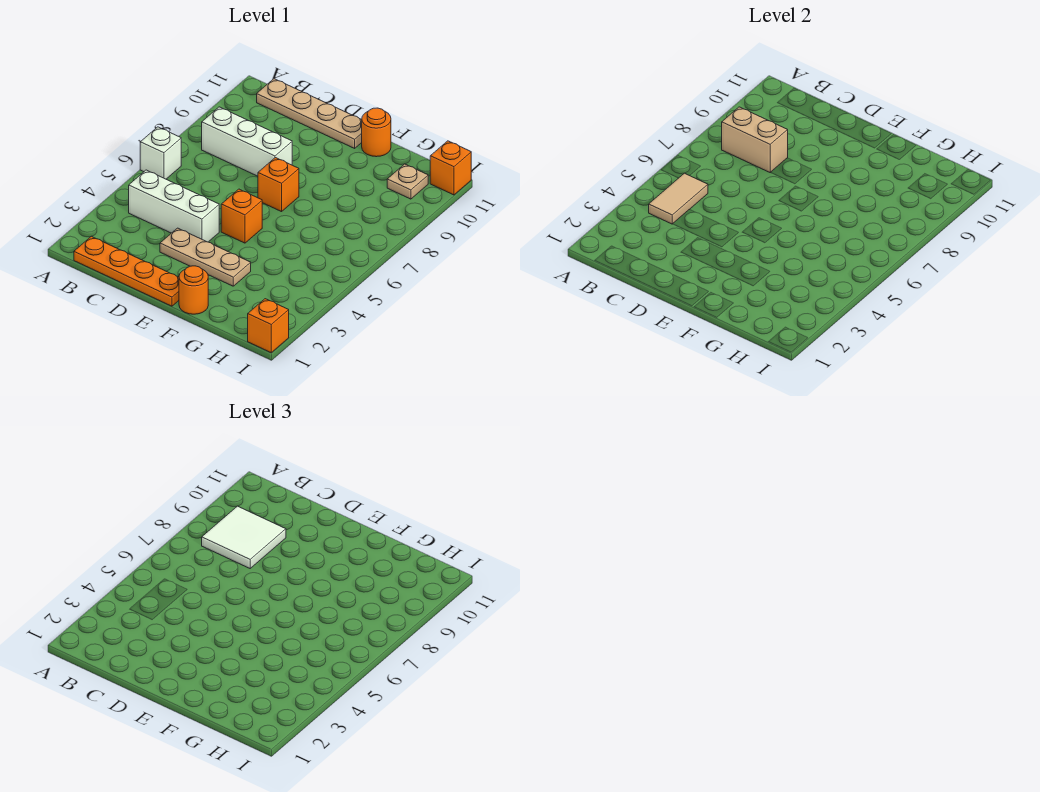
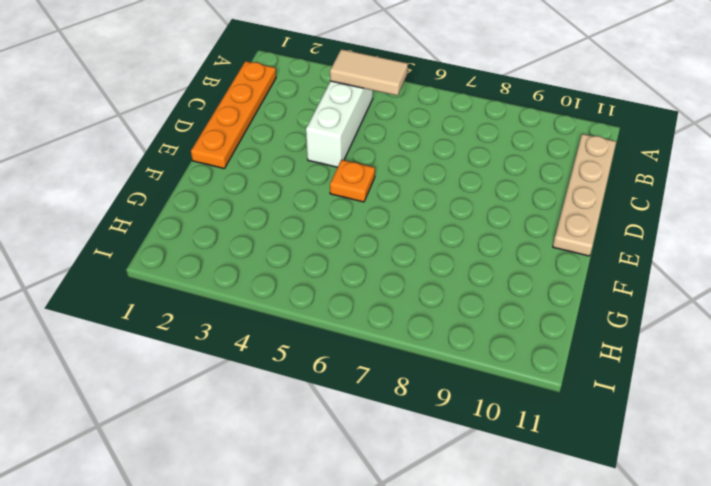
orange plate E5 level 1 -> orange brick E5 level 1
none -> white brick A6 level 1
none -> white brick B8:D8 level 1
none -> tan plate D3:F3 level 1

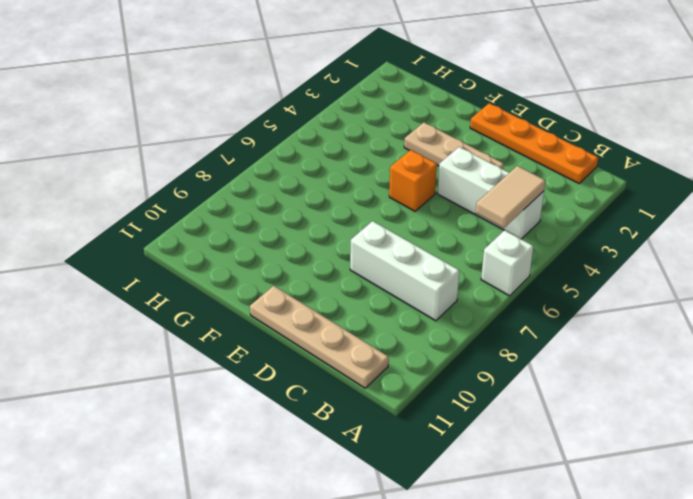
none -> orange brick E7 level 1
none -> orange round brick F1 level 1
none -> orange round brick F11 level 1

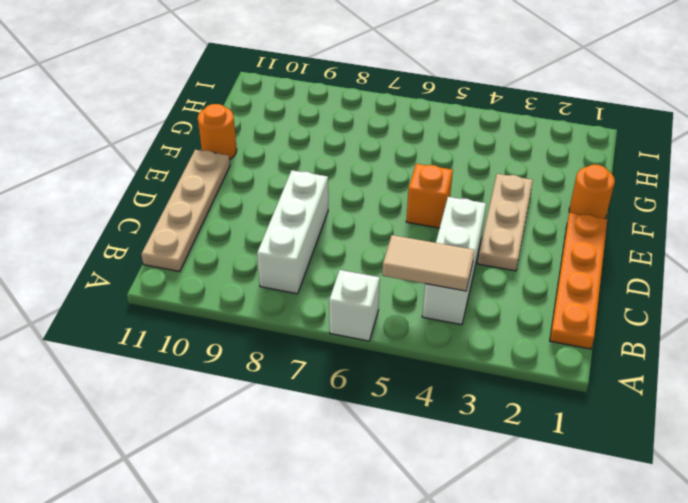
none -> orange brick E7 level 1
none -> tan plate H10 level 1
none -> orange brick I1 level 1

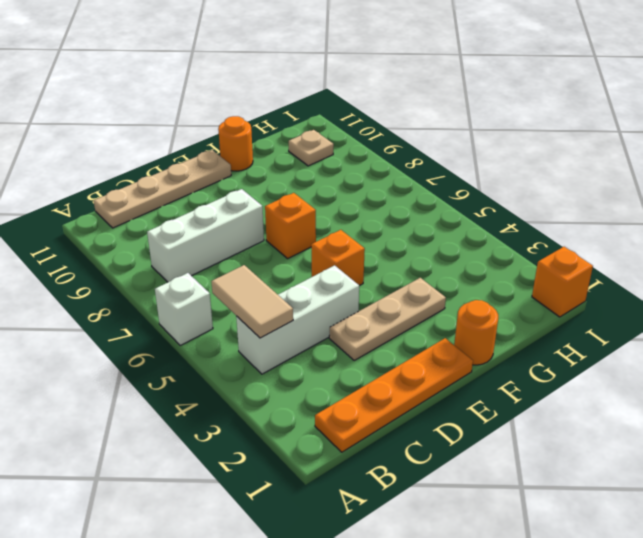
none -> orange brick I11 level 1
none -> tan brick B8:C8 level 2
none -> white tile B8:C9 level 3

